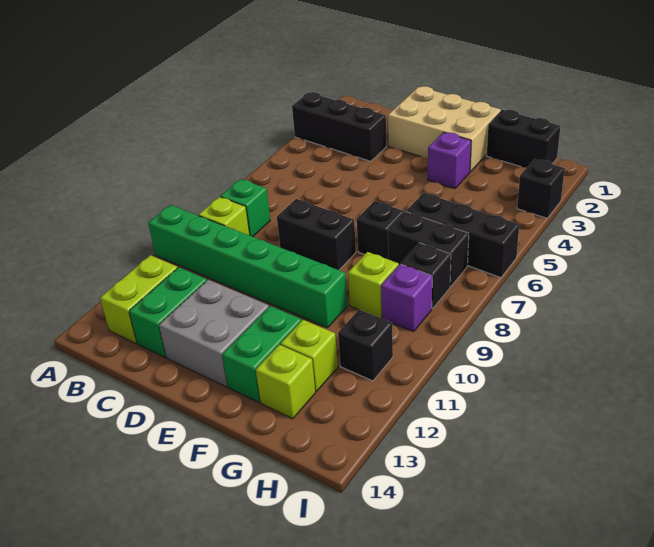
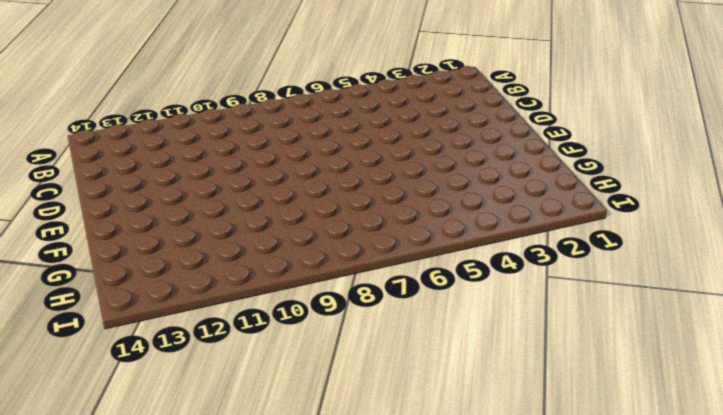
none -> black brick A3:C3 level 1
none -> green brick A10:F10 level 1
none -> green brick B8 level 1

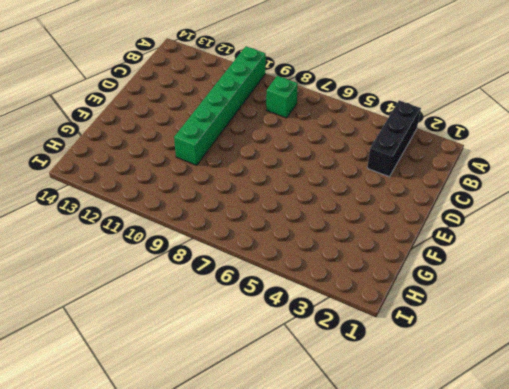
none -> lime brick B9 level 1
none -> lime brick B12:B13 level 1
none -> green brick C12:C13 level 1

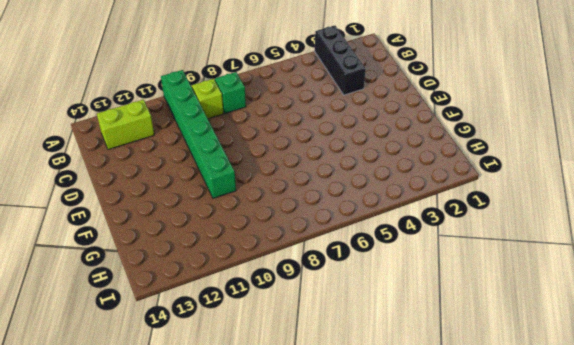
none -> green brick C12:C13 level 1
none -> tan brick D1:F2 level 1
none -> black brick D8:E8 level 1

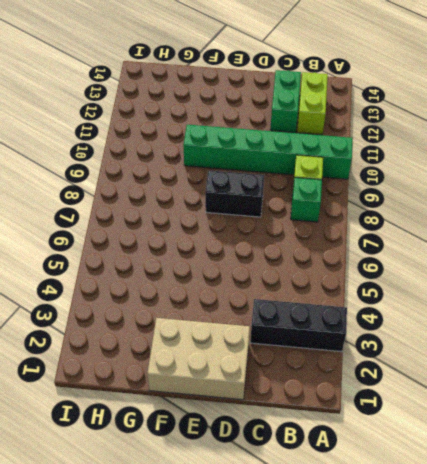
none -> grey brick D12:E13 level 1
none -> purple brick F3 level 1
none -> black brick F7 level 1

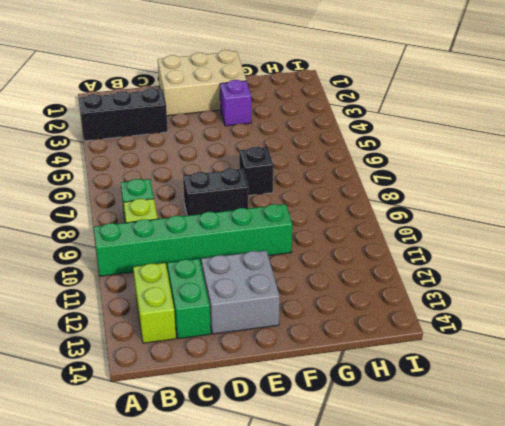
none -> green brick F12:F13 level 1
none -> black brick G1:H1 level 1
none -> black brick G6:I6 level 1

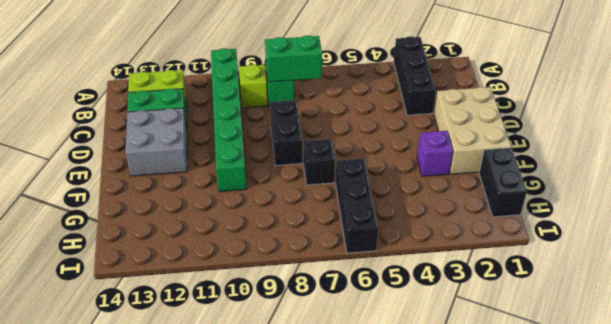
green brick B7:B8 level 2 -> green brick F12:F13 level 1
none -> black brick G7:H7 level 1
none -> lime brick G9 level 1
none -> lime brick G12 level 1

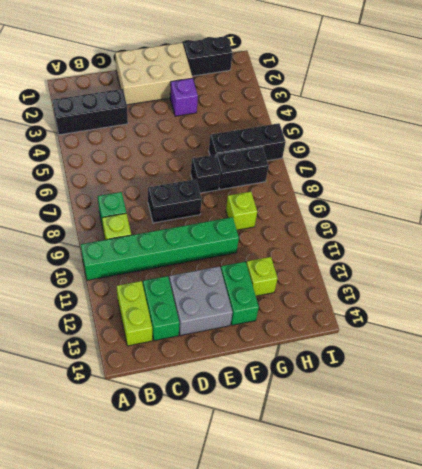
none -> lime brick G13 level 1
none -> black brick H8 level 1
none -> purple brick H9 level 1

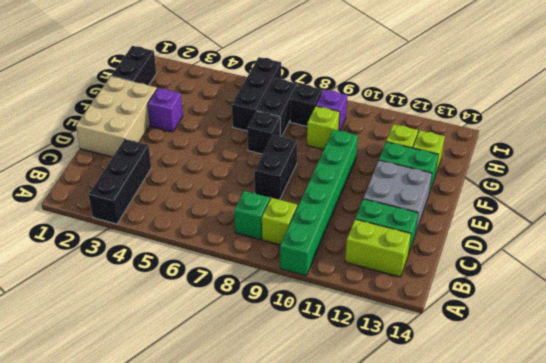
none -> black brick H11 level 1
none -> black brick I3 level 1

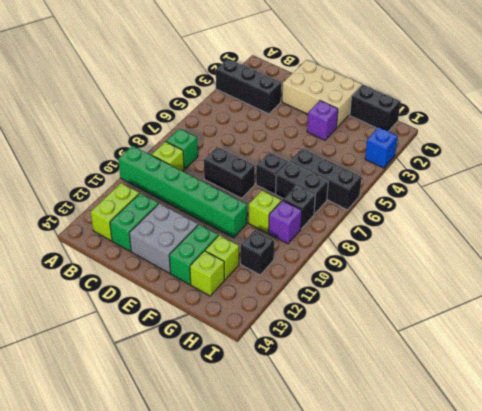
blue brick I3 level 1 -> black brick I3 level 1

